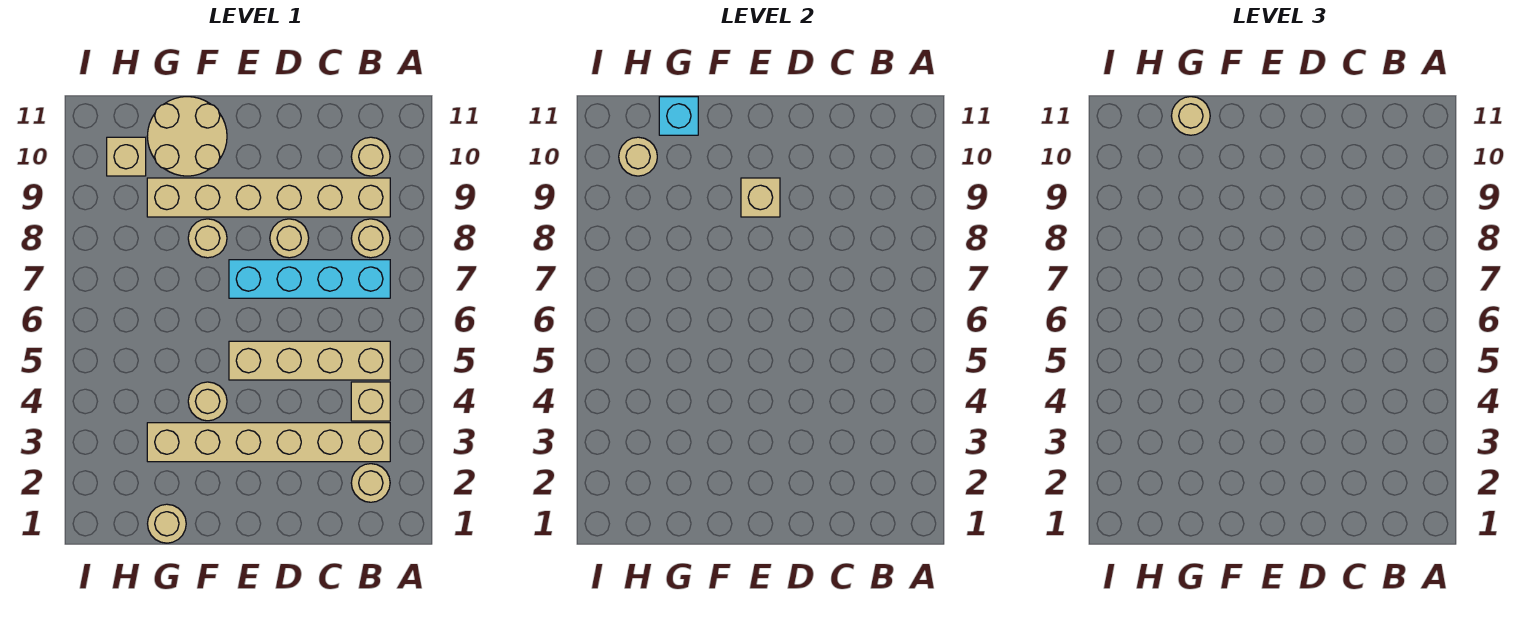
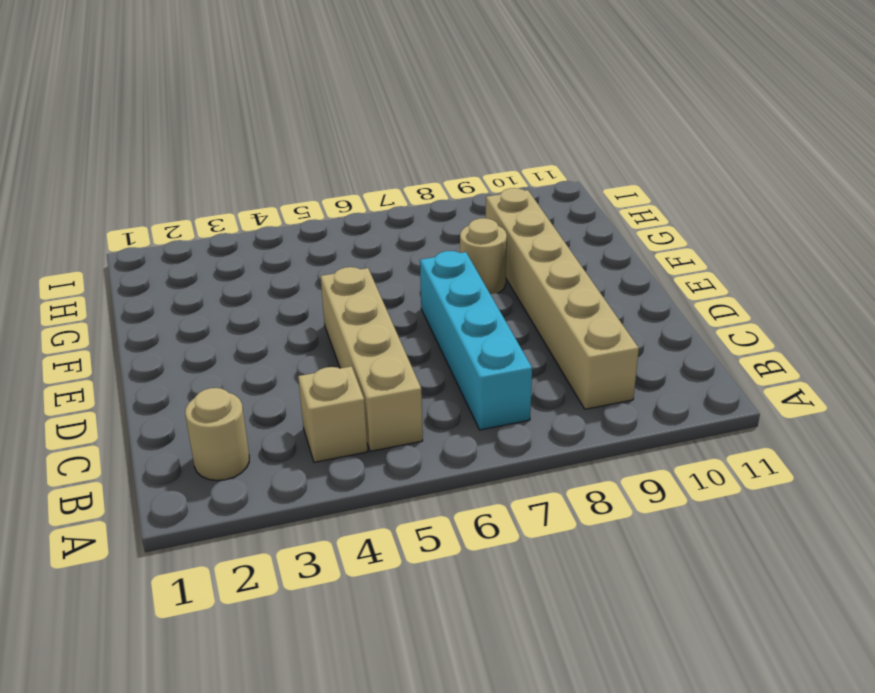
none -> tan brick B3:G3 level 1
none -> tan round brick B8 level 1
none -> tan round brick B10 level 1

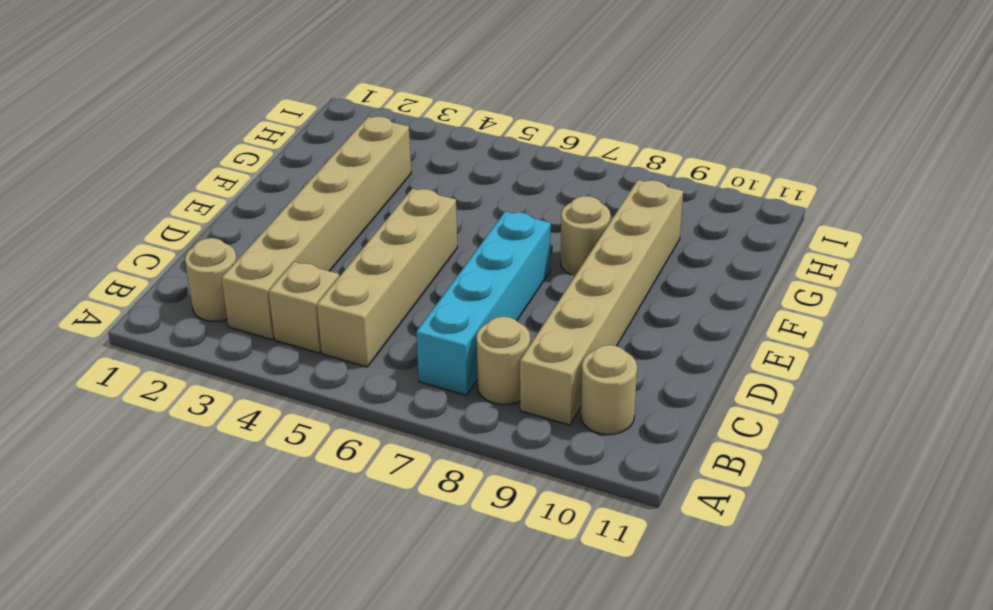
none -> tan round brick D8 level 1
none -> tan round brick F4 level 1
none -> tan round brick F10:G11 level 1

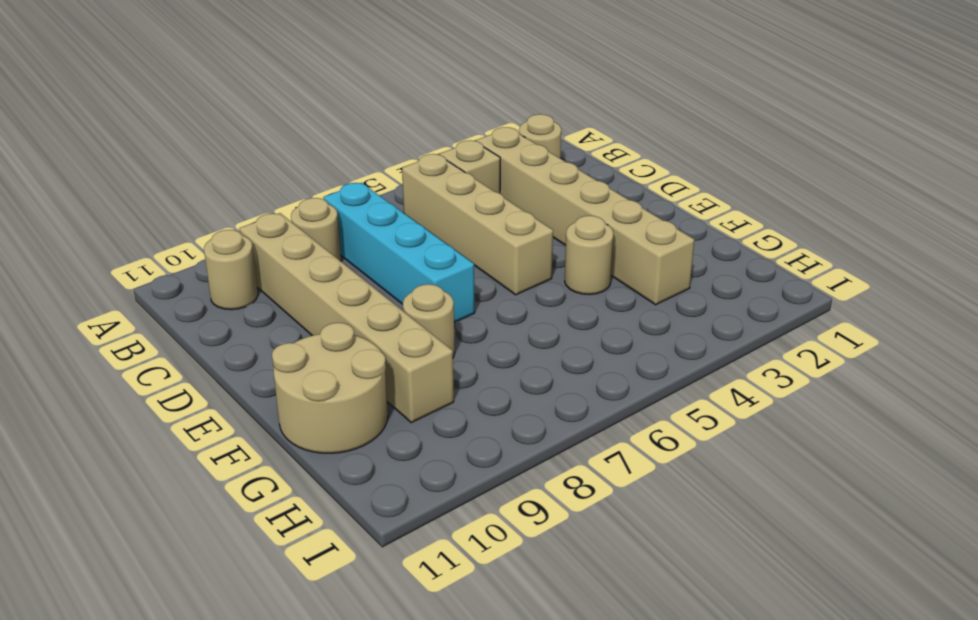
none -> tan round brick D8 level 1
none -> tan round brick G1 level 1
none -> tan brick H10 level 1

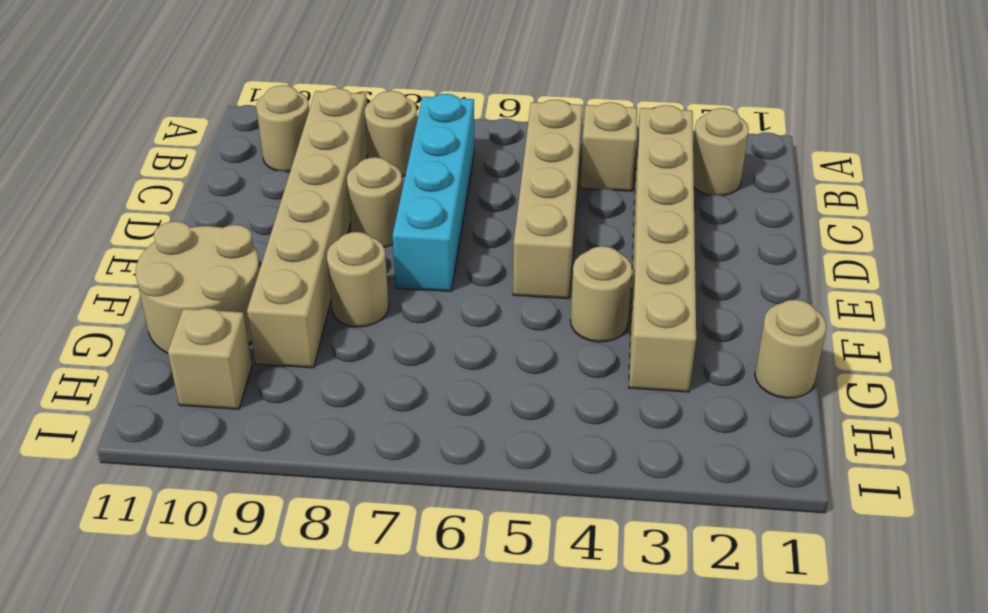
none -> tan brick E9 level 2
none -> cyan brick G11 level 2
none -> tan round brick H10 level 2

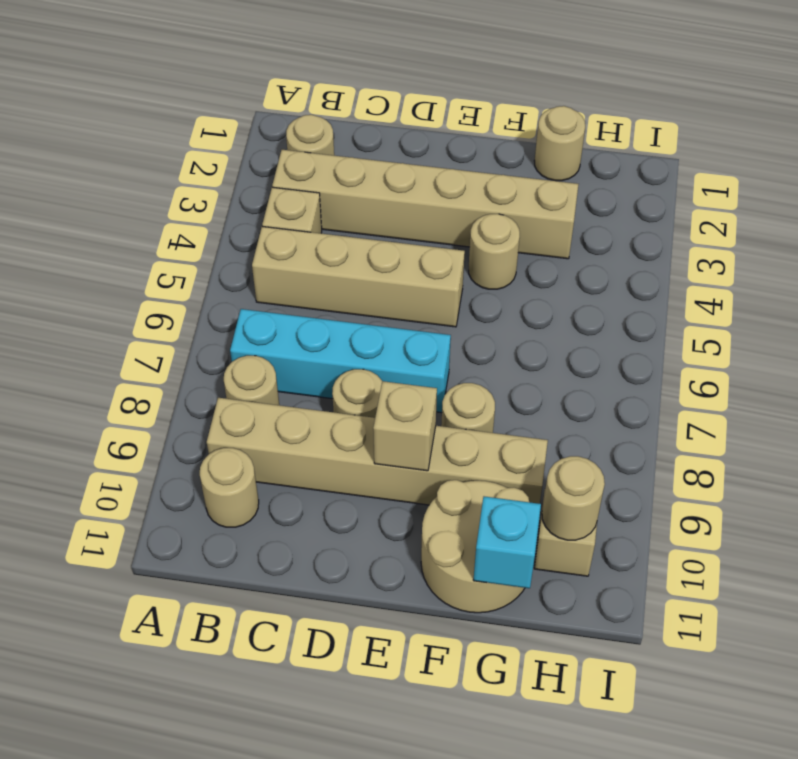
none -> tan round brick G11 level 3

